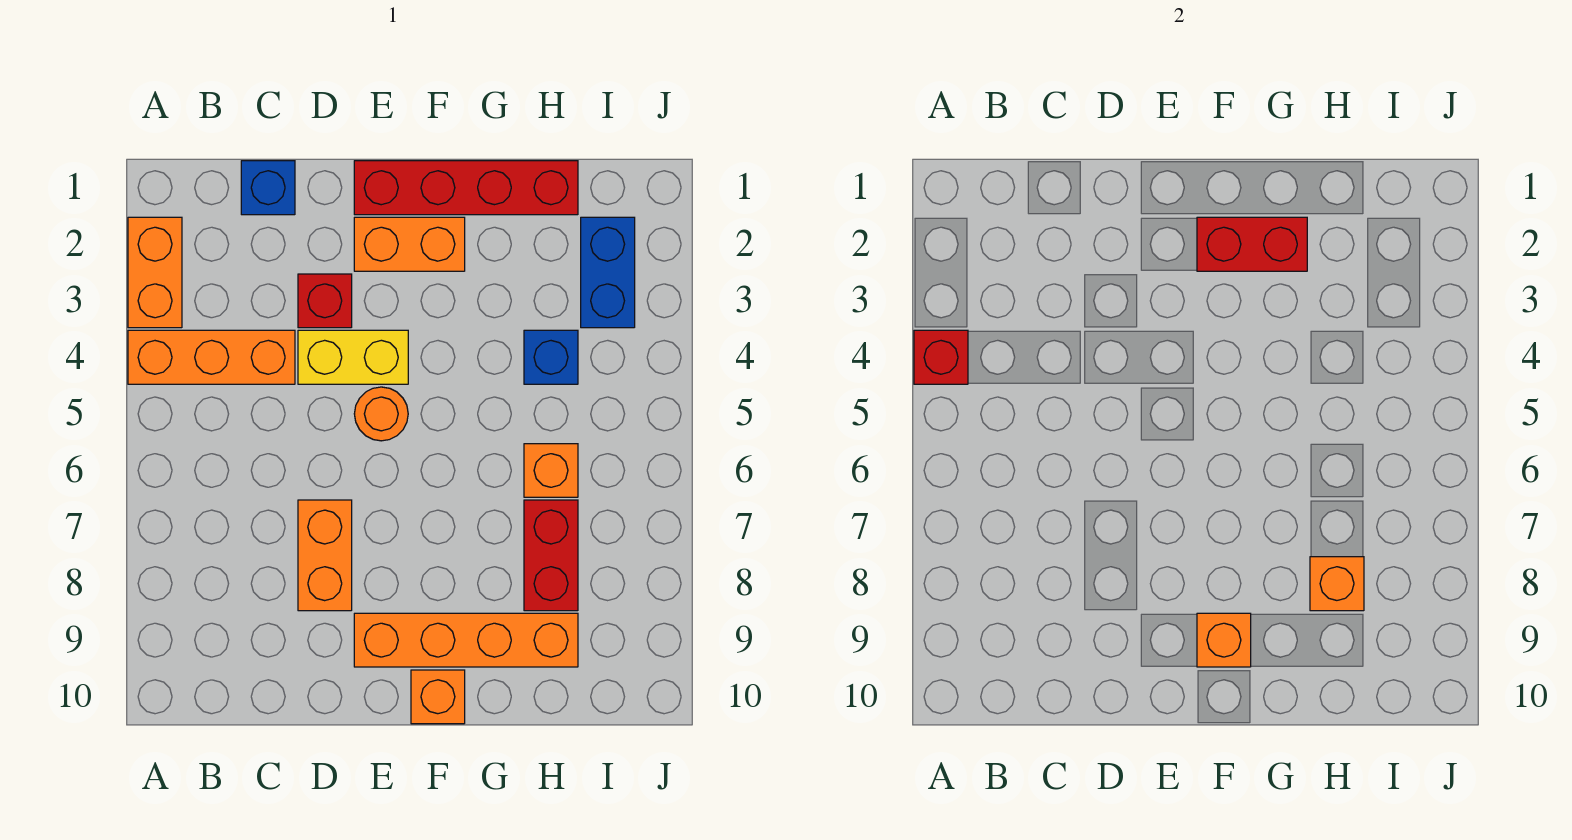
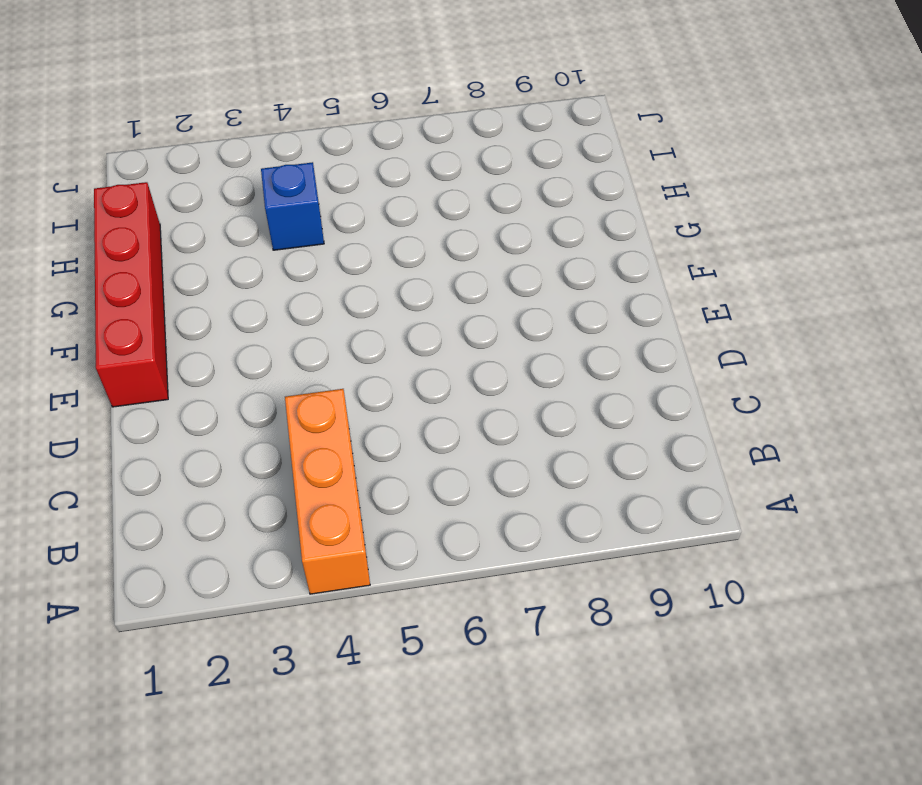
none -> orange brick A2:A3 level 1
none -> blue brick C1 level 1
none -> red brick D3 level 1

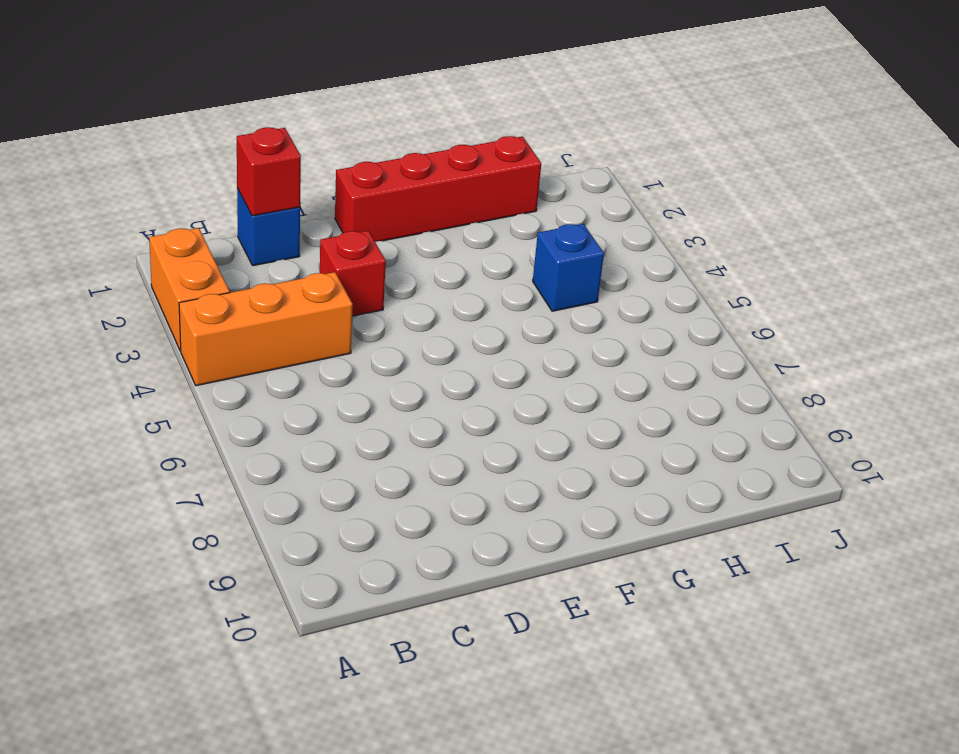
red brick C1 level 2 -> red brick A4 level 2
none -> yellow brick D4:E4 level 1
none -> orange brick D7:D8 level 1
none -> orange brick E2:F2 level 1

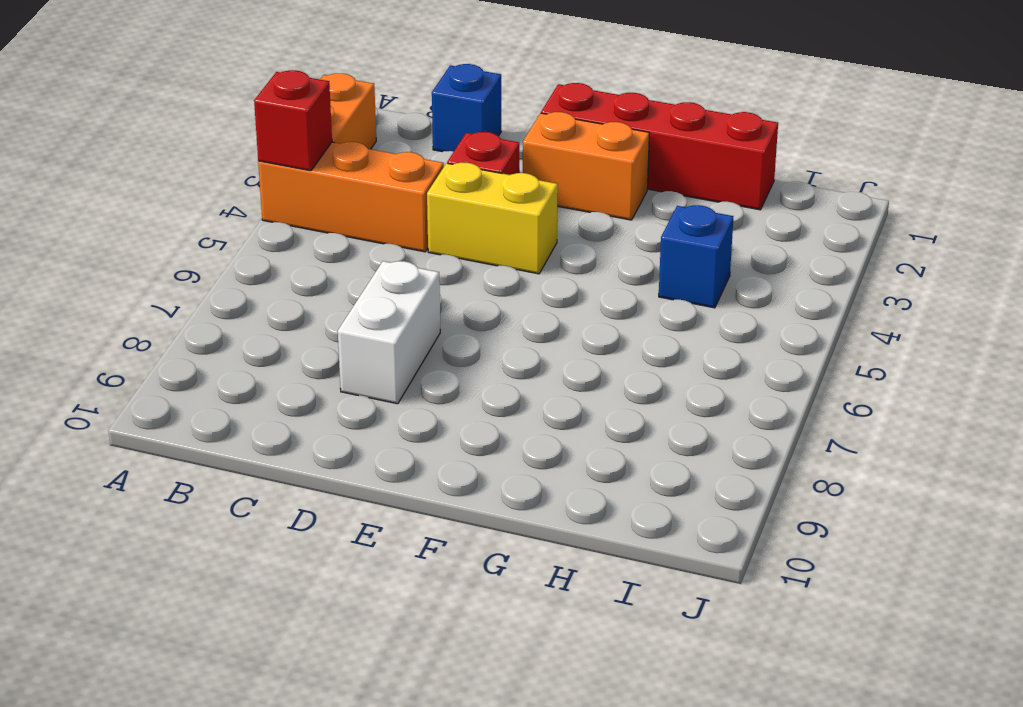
white brick D7:D8 level 1 -> orange brick D7:D8 level 1
none -> orange round brick E5 level 1
none -> orange brick E9:H9 level 1
none -> orange brick F10 level 1

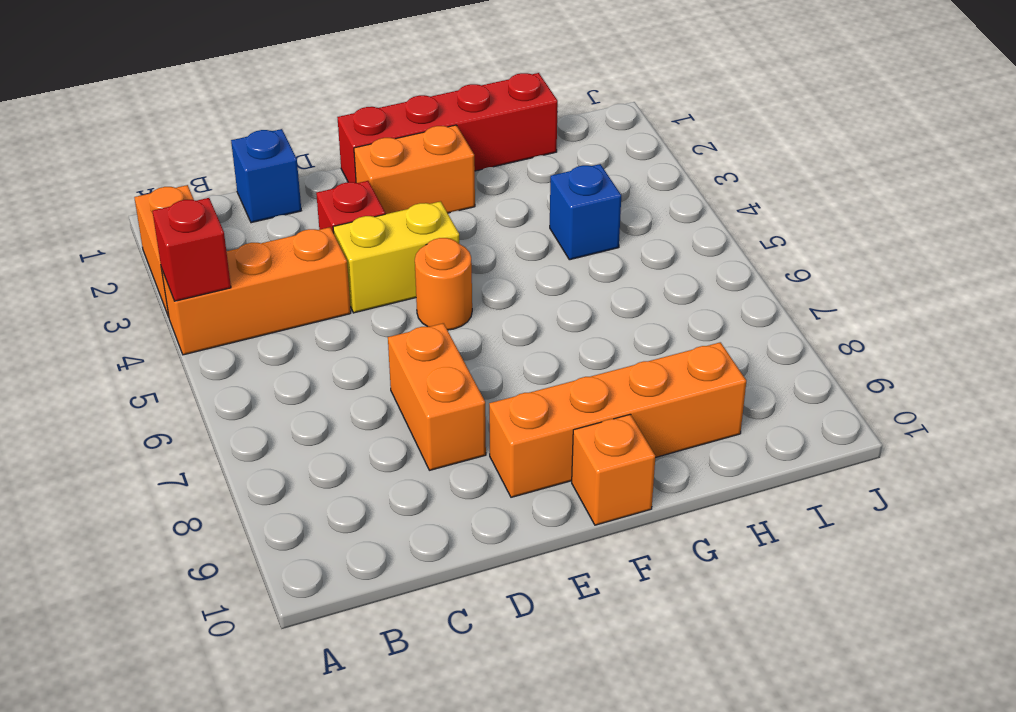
none -> orange brick H6 level 1
none -> red brick H7:H8 level 1
none -> blue brick I2:I3 level 1

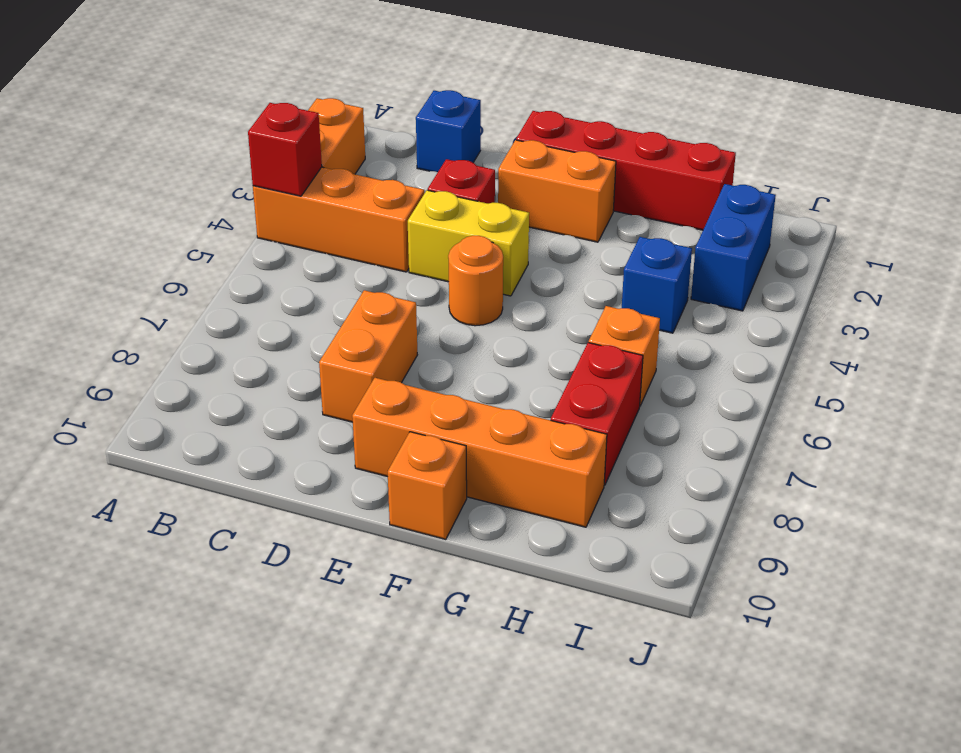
none -> red brick F2:G2 level 2
none -> orange brick F9 level 2
none -> orange brick H8 level 2

